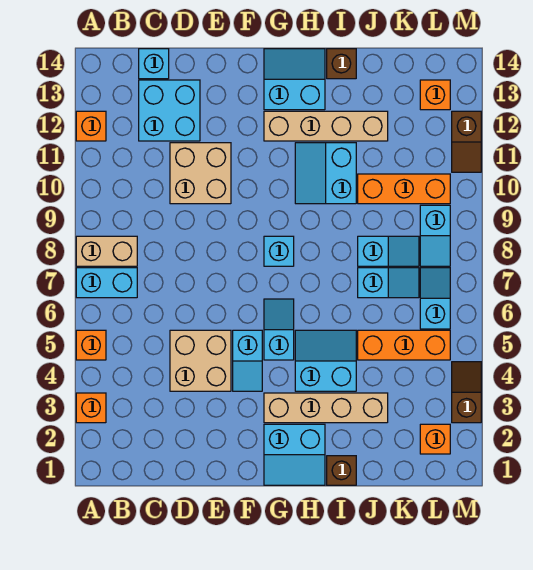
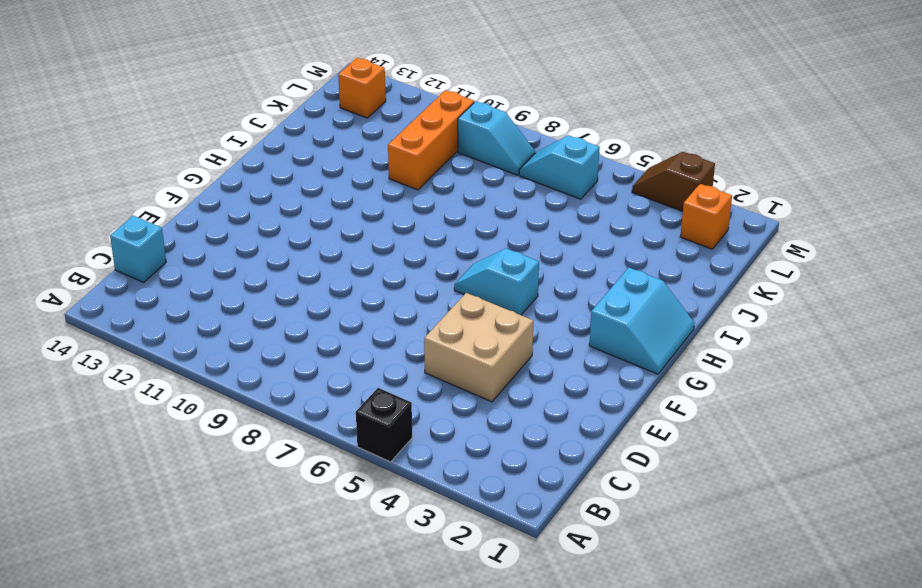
black brick A5 level 1 -> orange brick A5 level 1
none -> orange brick A3 level 1
none -> cyan brick A7:B7 level 1
none -> tan brick A8:B8 level 1
none -> orange brick A12 level 1

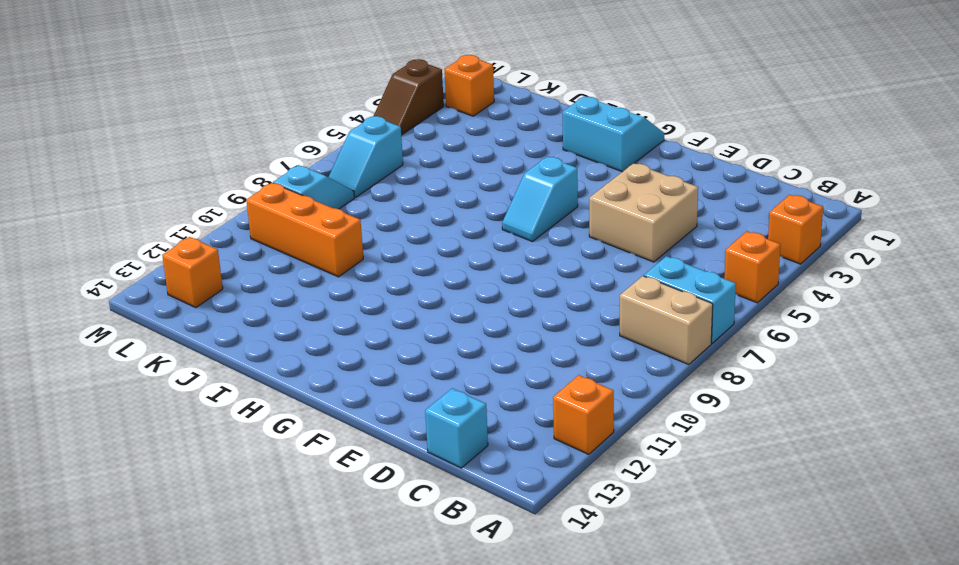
none -> cyan brick C12:D13 level 1
none -> tan brick D10:E11 level 1
none -> cyan slope F4:F5 level 1 top 5
none -> tan brick G3:J3 level 1

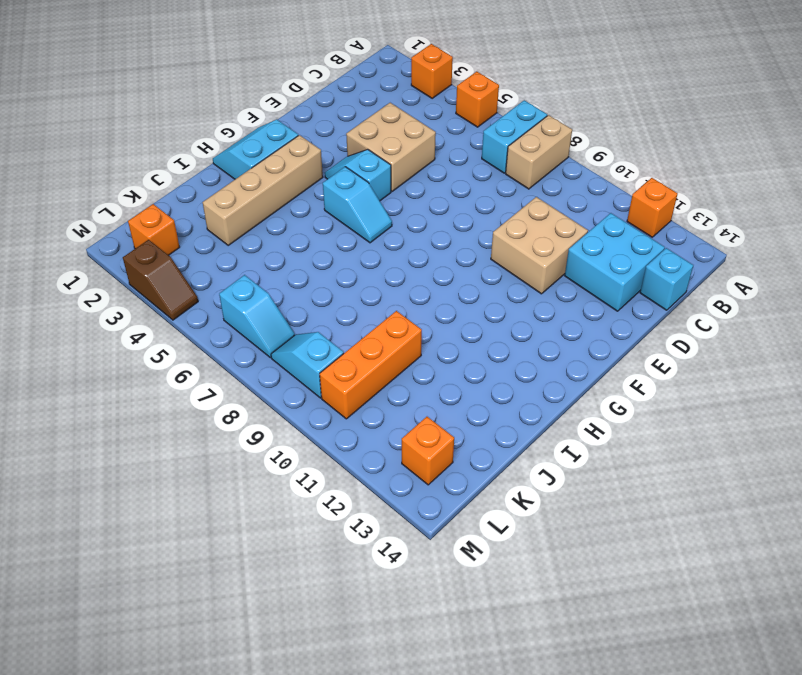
none -> cyan brick G8 level 1
none -> tan brick G12:J12 level 1
none -> cyan slope G13:H14 level 1 top 13
none -> cyan slope H4:I5 level 1 top 4

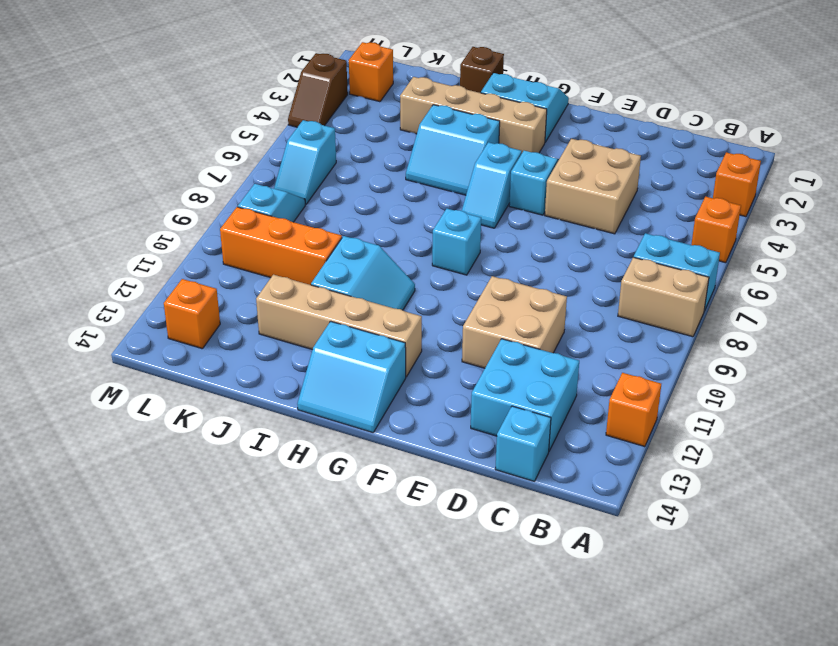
none -> brown brick I14 level 1
none -> orange brick J5:L5 level 1
none -> cyan slope J7:K7 level 1 top J
none -> cyan slope J8:K8 level 1 top J

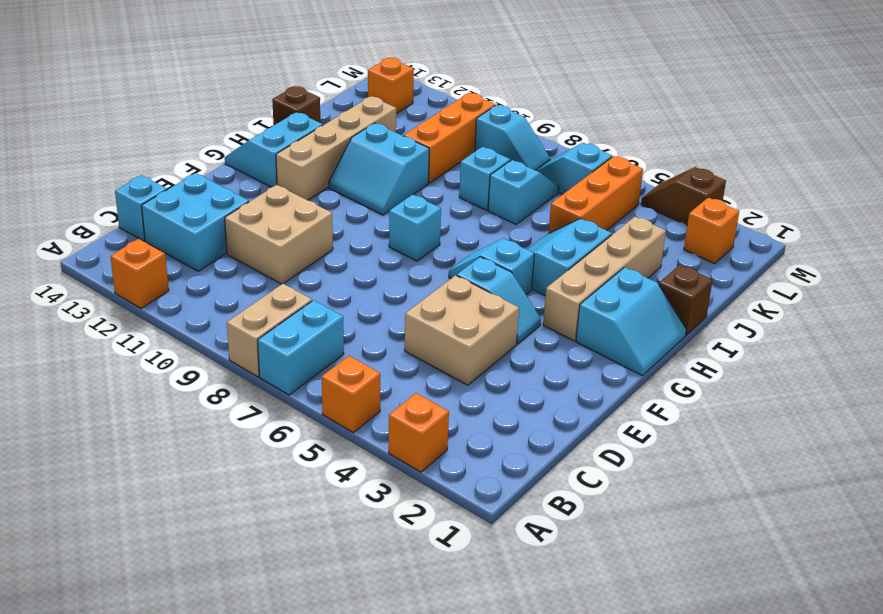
none -> brown slope M11:M12 level 1 top 12

